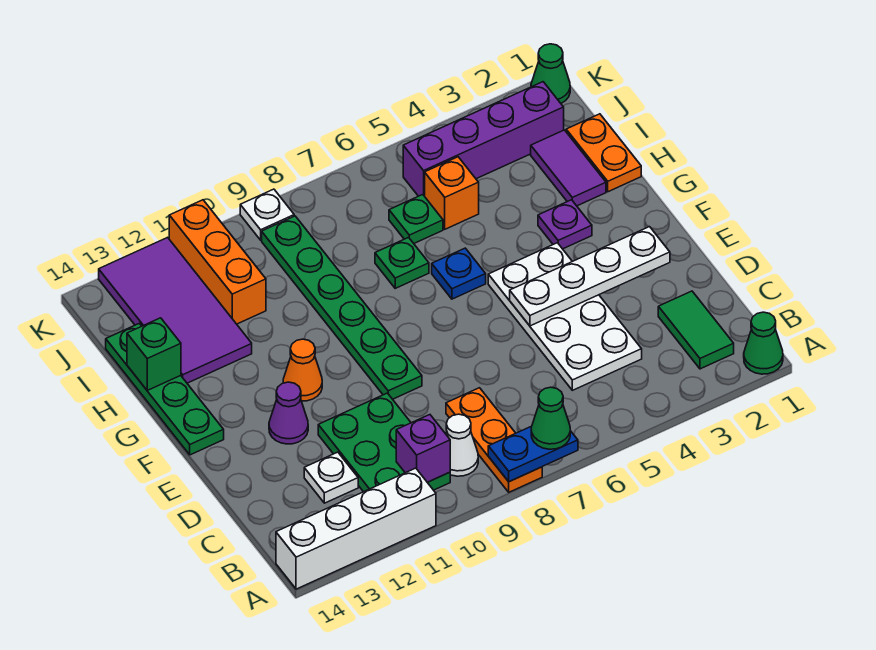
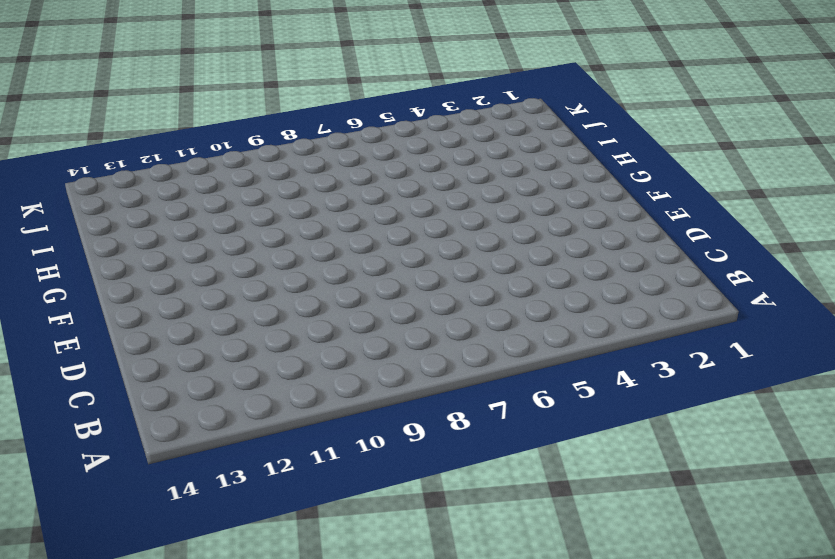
none -> green cone A1 level 1
none -> orange plate A8:C8 level 1
none -> white brick A11:A14 level 1

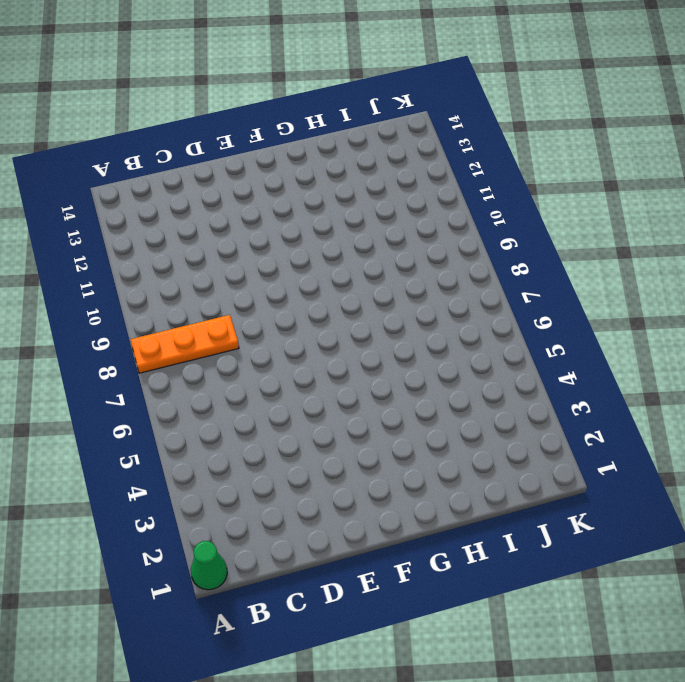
none -> white brick A11:A14 level 1
none -> green tile B2:C2 level 1
none -> white cone B9 level 1

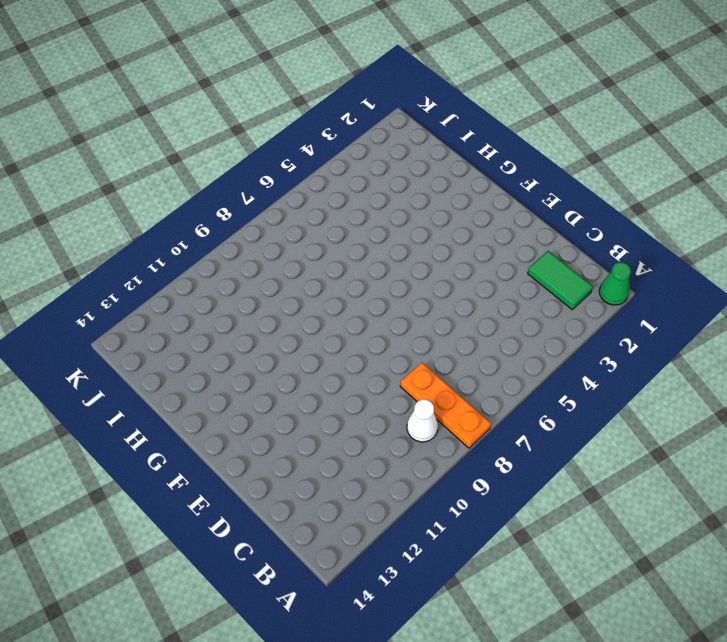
none -> white brick A11:A14 level 1
none -> green plate B10:D11 level 1
none -> white plate C4:F5 level 1

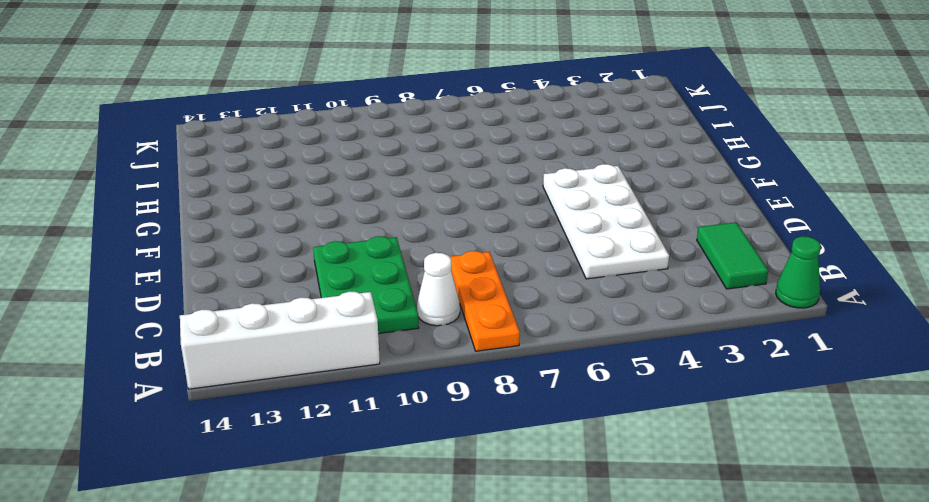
none -> white plate C12 level 1
none -> green plate E9:J9 level 1
none -> purple cone E12 level 1

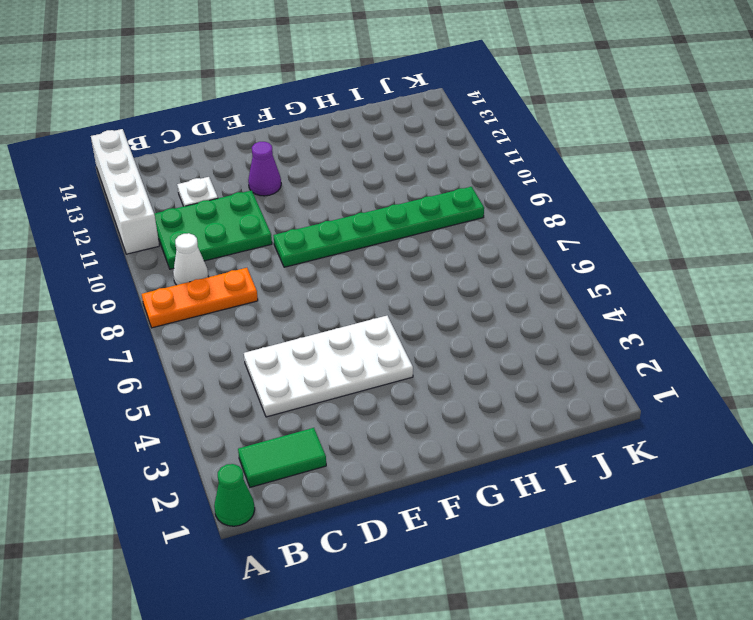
none -> orange cone F11 level 1
none -> green plate F14:I14 level 1
none -> purple plate G3 level 1

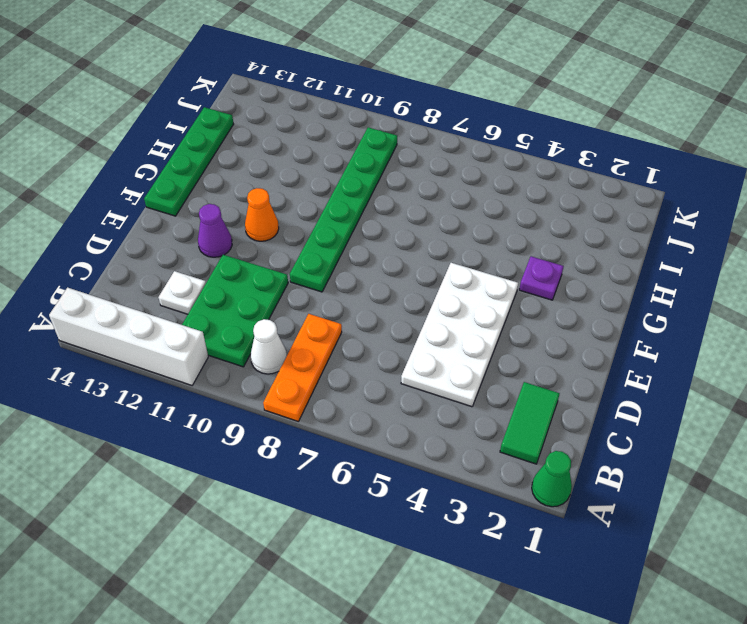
none -> blue plate G6 level 1
none -> orange plate H1:I1 level 1
none -> purple tile H2:I2 level 1

